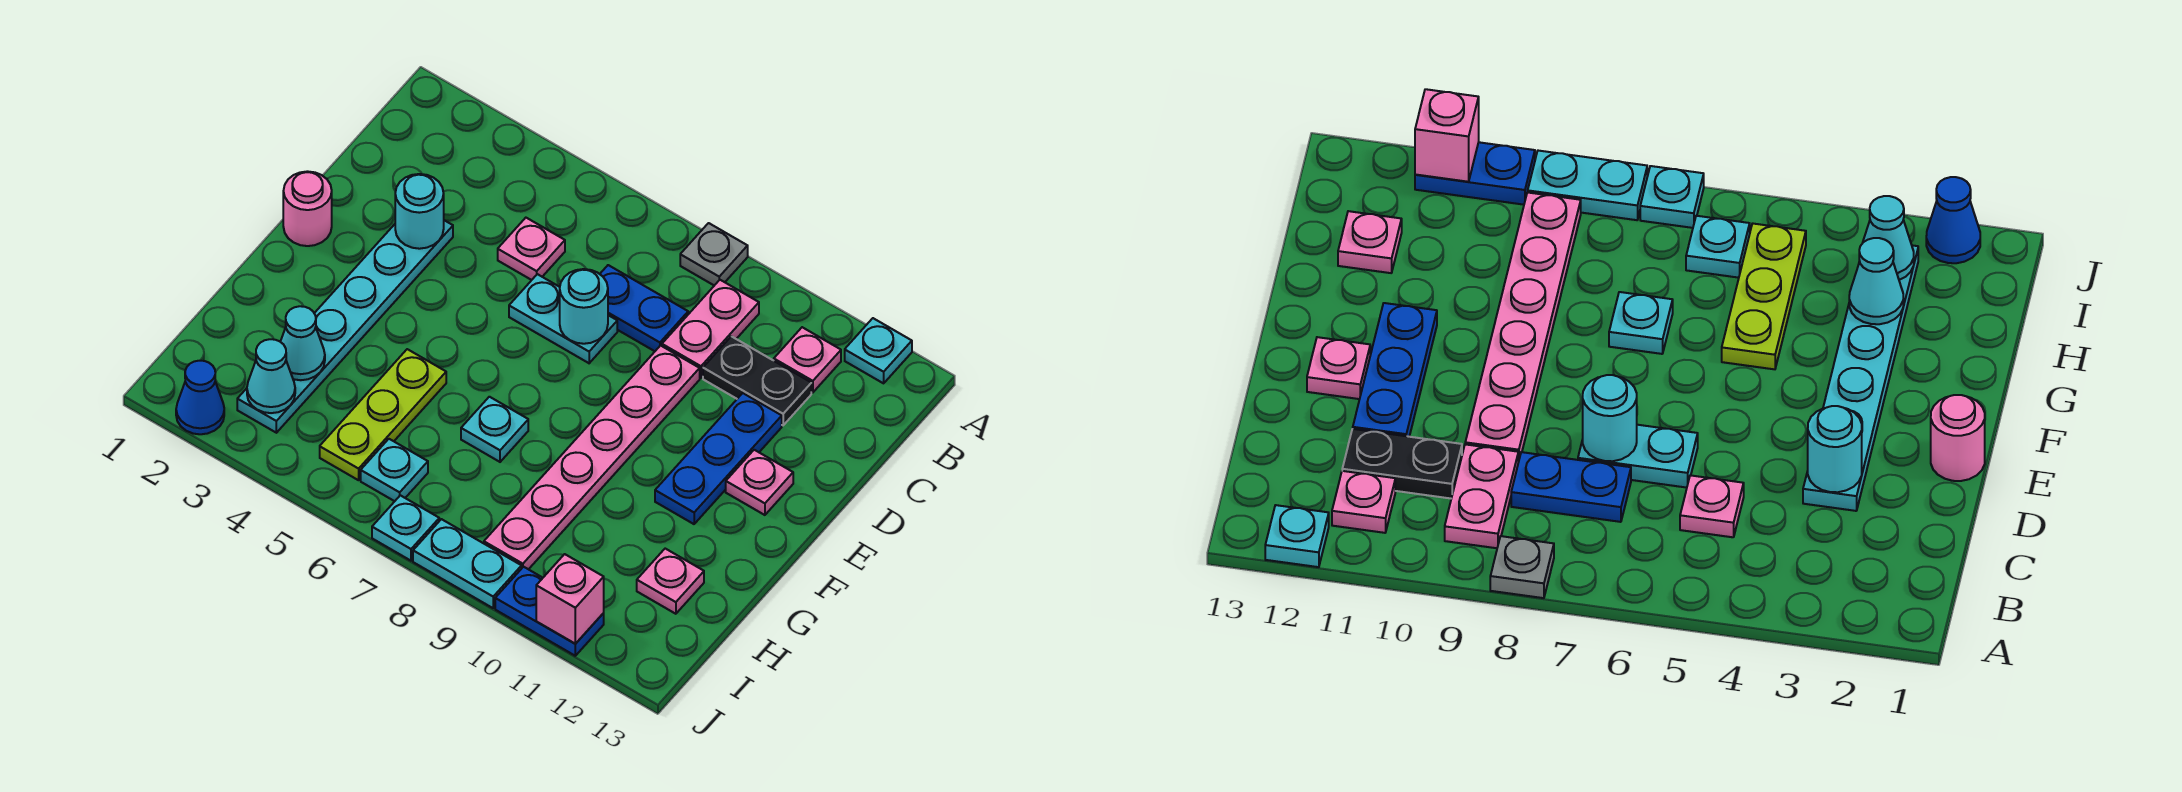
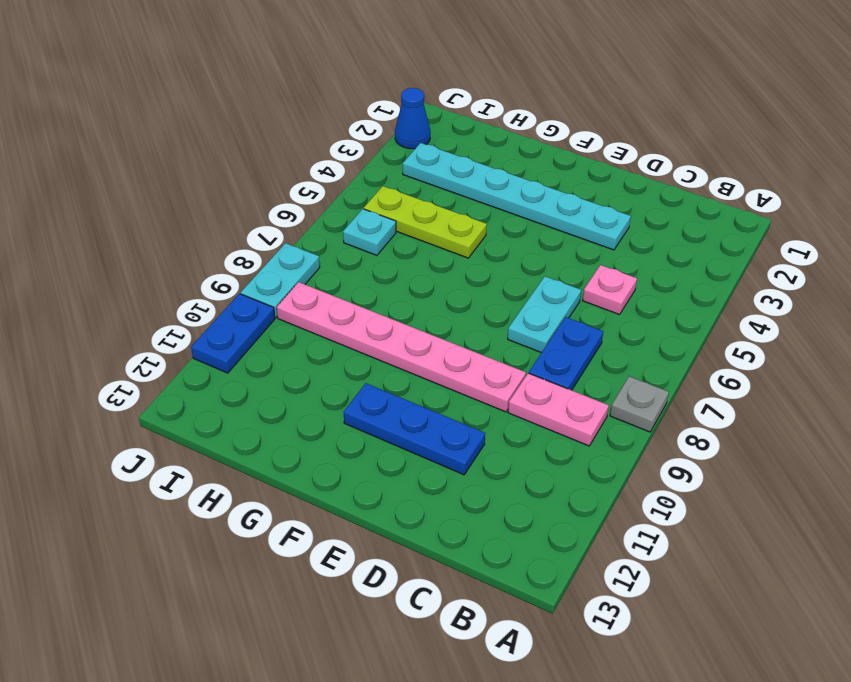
none -> cyan plate A12 level 1
none -> pink plate B11 level 1
none -> black plate C10:C11 level 1

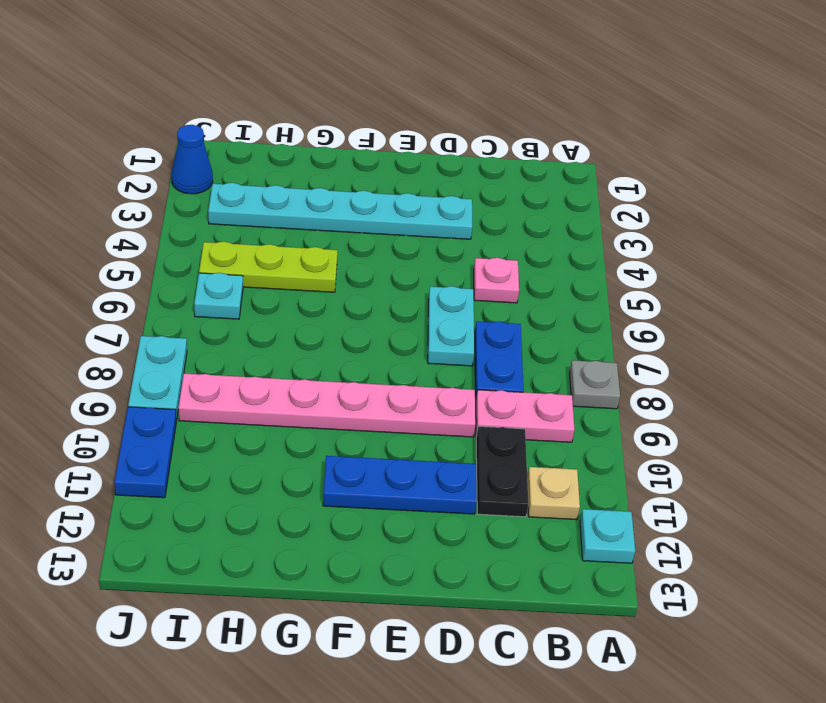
tan plate B11 level 1 -> pink plate B11 level 1
none -> pink round brick E1 level 1
none -> pink plate E12 level 1
none -> cyan plate G7 level 1

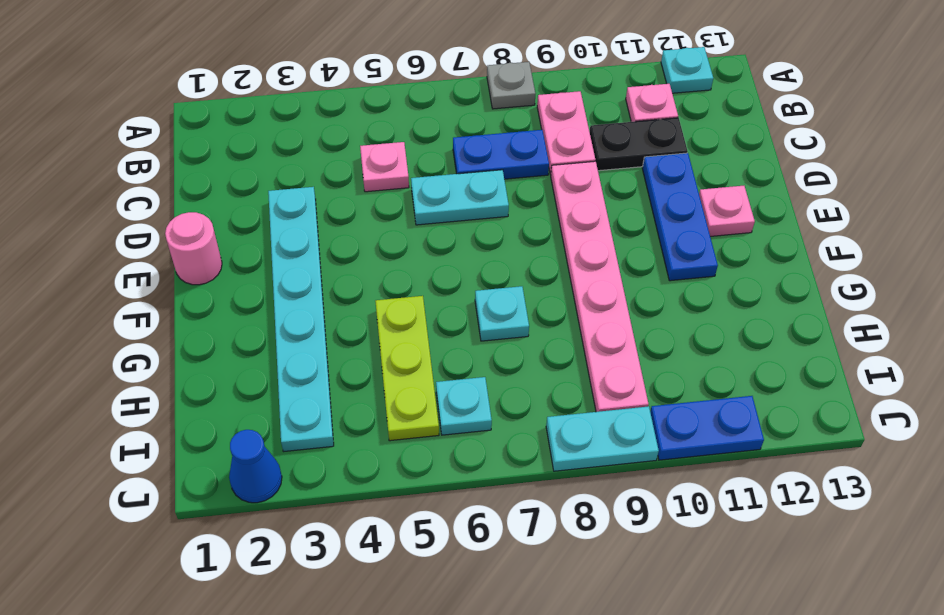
none -> pink plate H12 level 1
none -> cyan plate J7 level 1
none -> cyan round brick D3 level 2

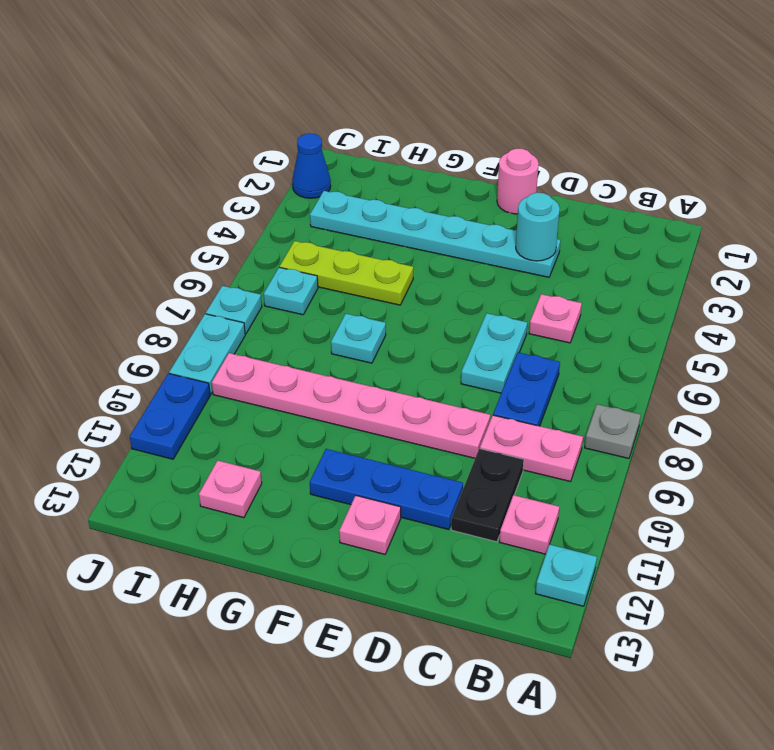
none -> cyan round brick D7 level 2
none -> cyan cone H3 level 2
none -> cyan cone I3 level 2

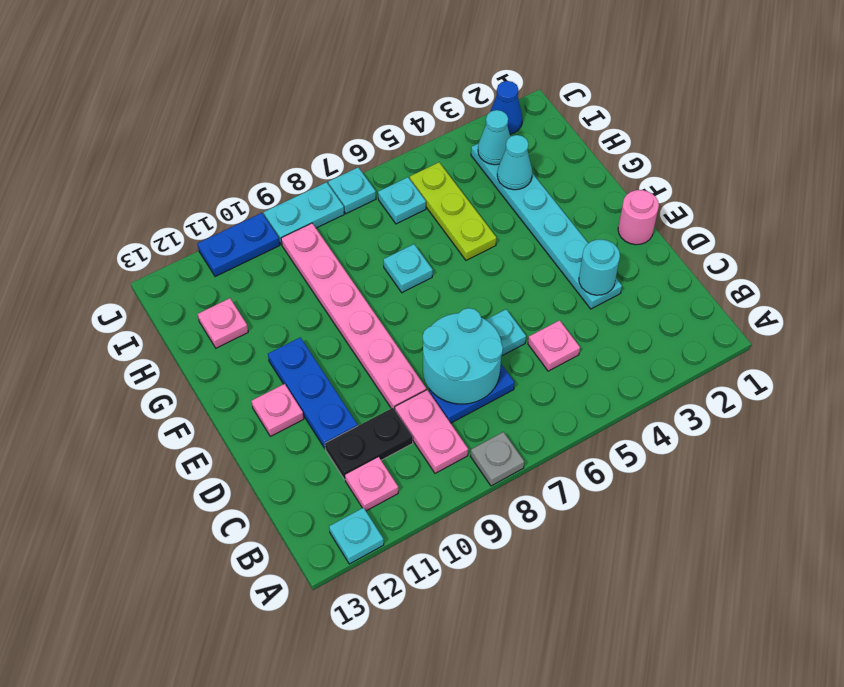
cyan round brick C7:D8 level 2 -> cyan round brick D7 level 2
none -> pink brick J11 level 2

